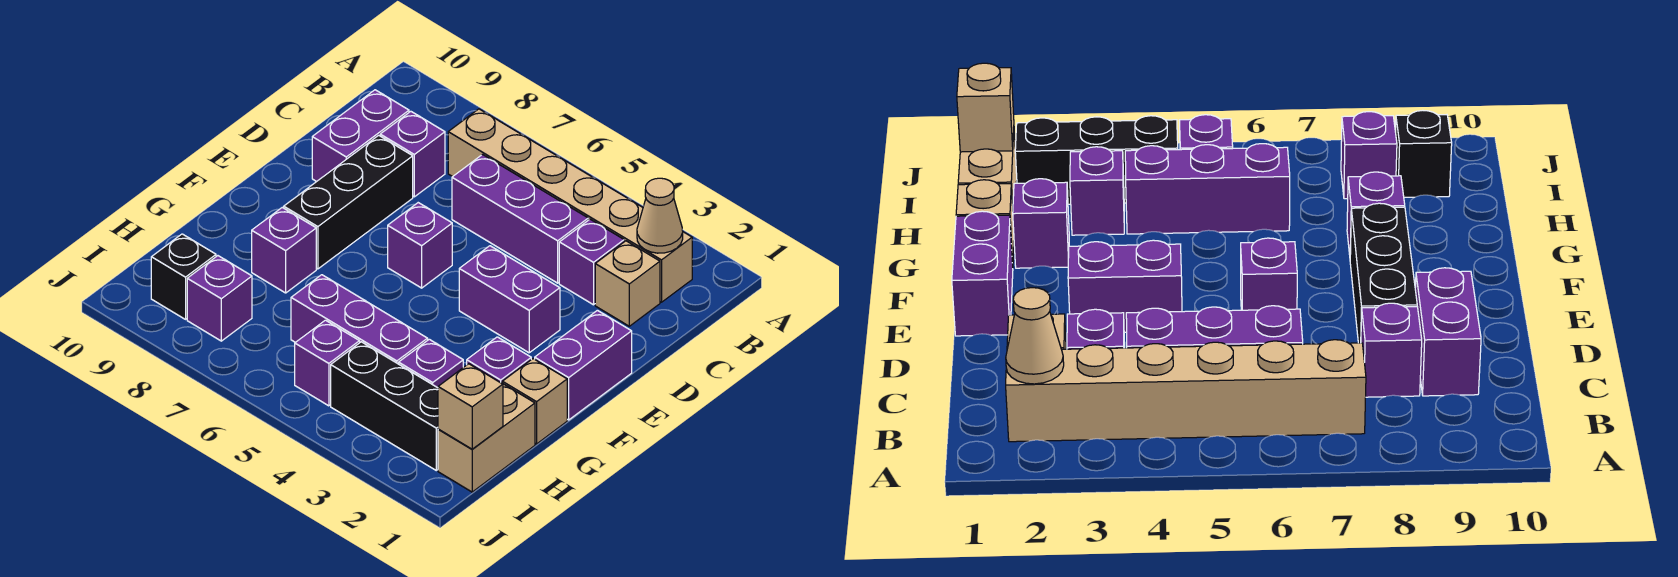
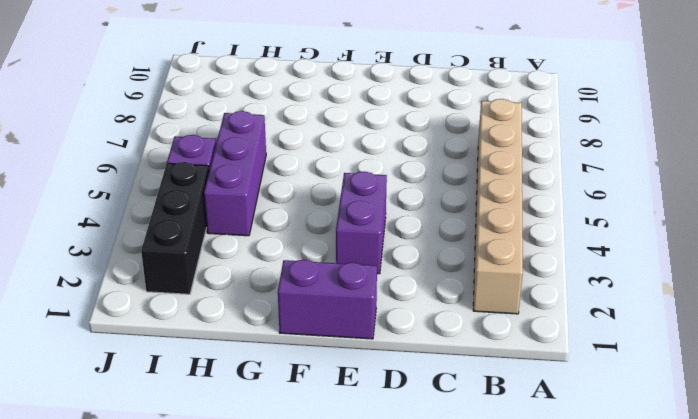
none -> tan brick C2 level 1
none -> purple brick C3 level 1
none -> purple brick C4:C6 level 1

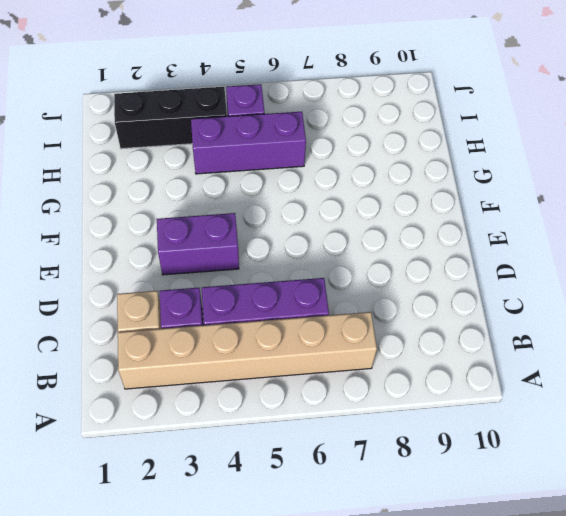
none -> purple brick C8 level 1
none -> purple brick C9:D9 level 1
none -> black brick D8:F8 level 1

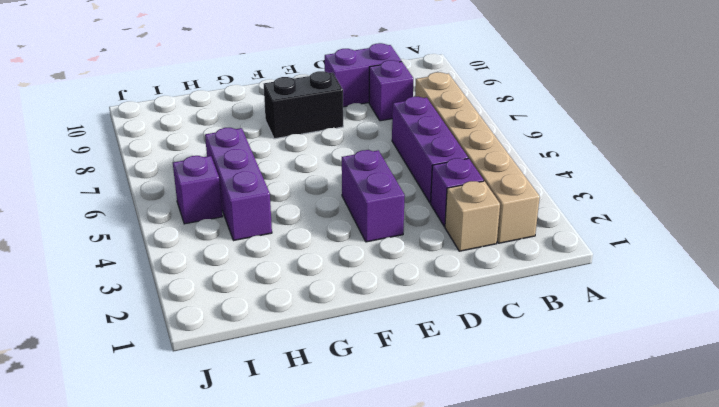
black brick E8:F8 level 1 -> black brick D8:F8 level 1
none -> purple brick E1:F1 level 1
none -> purple brick E6 level 1
none -> tan brick G1 level 1

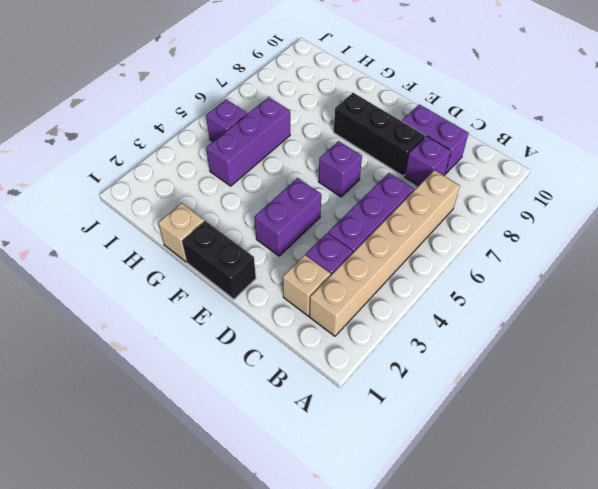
black brick E1:F1 level 1 -> purple brick E1:F1 level 1
none -> purple brick G2 level 1
none -> purple brick G8 level 1
none -> tan brick H1:I1 level 1

